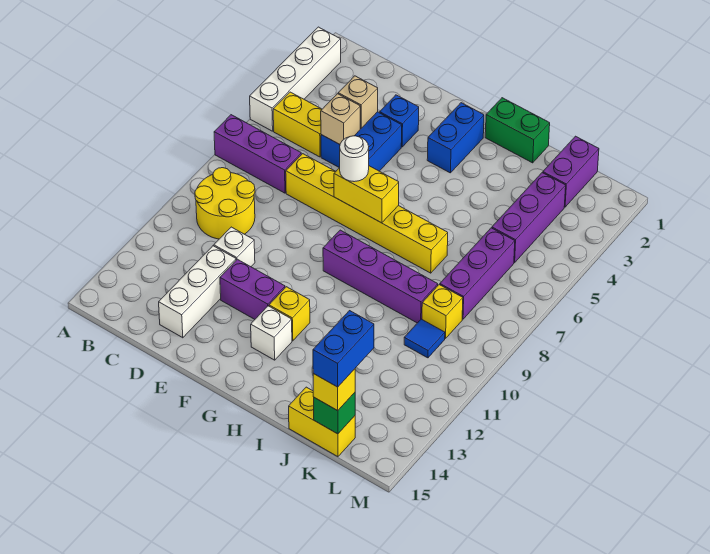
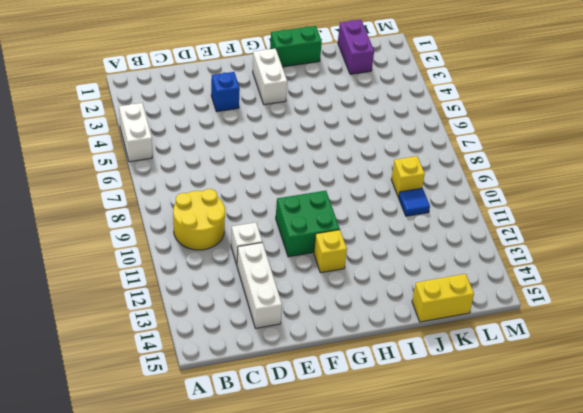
white brick A4:A5 level 1 -> white brick A2:A5 level 1
green brick F10:G11 level 1 -> none
white brick G2:G3 level 1 -> blue brick G2:G3 level 1
none -> purple brick A7:C7 level 1
none -> yellow brick B5:C5 level 1
none -> blue brick D4:E5 level 1

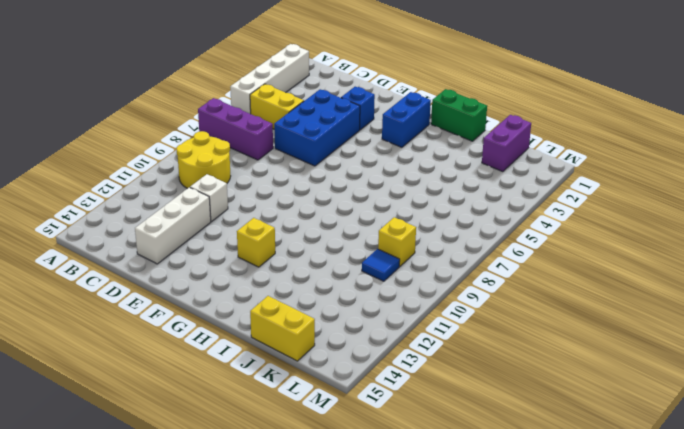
blue brick D4:E6 level 1 -> blue brick D4:E5 level 1
none -> yellow brick D7:I7 level 1
none -> purple brick E12:F12 level 1
none -> purple brick G9:J9 level 1

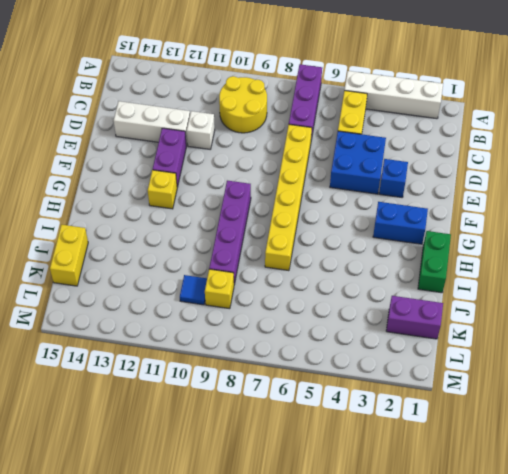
none -> white brick G13 level 1
none -> purple brick K3:K5 level 1
none -> purple brick K6:K8 level 1

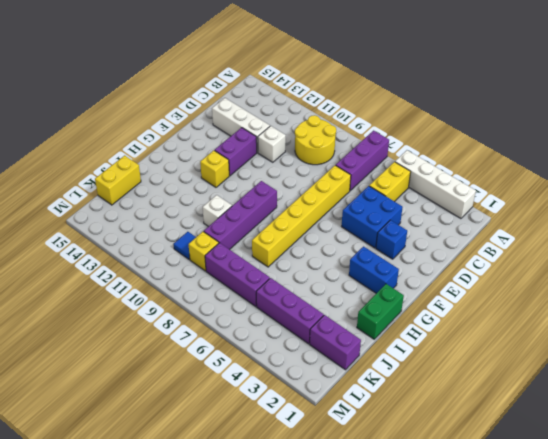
white brick I10 level 1 -> white brick G13 level 1
none -> tan brick D4 level 2
none -> tan brick D5 level 2
none -> yellow brick F7:G7 level 2

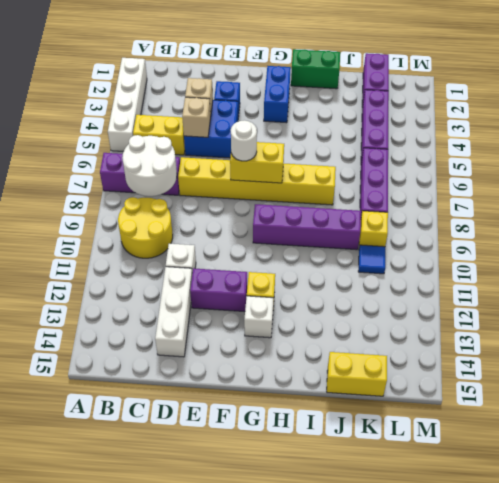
white round brick B7:C8 level 2 -> none
none -> green brick K15 level 2
none -> yellow brick K15 level 3
none -> blue brick K14:K15 level 4

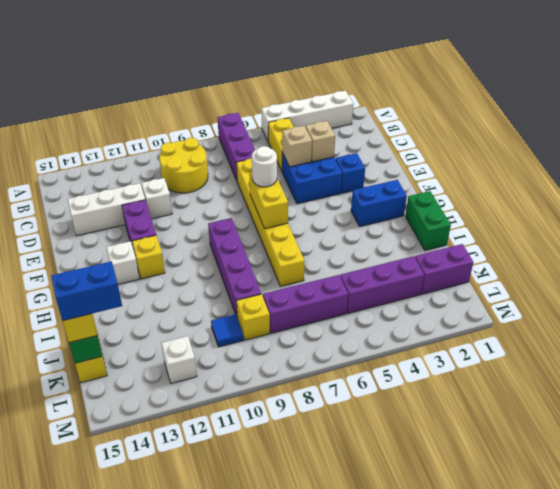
white brick L12 level 1 -> none

